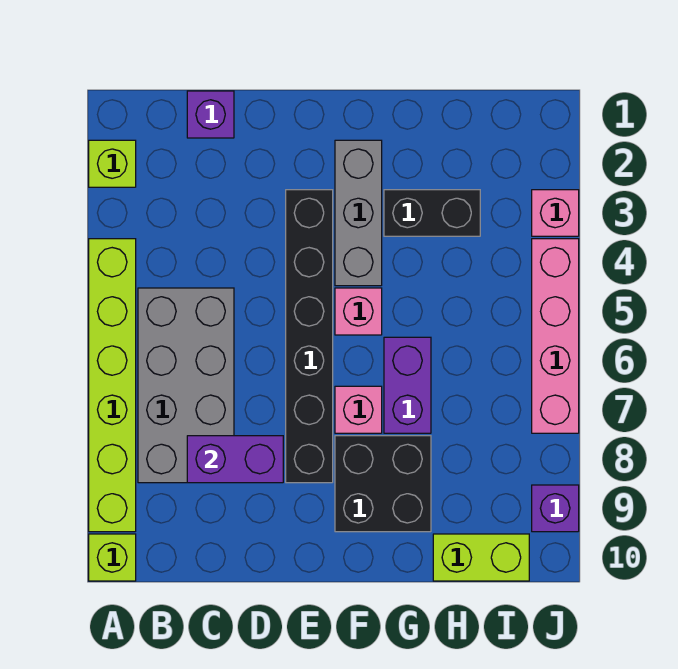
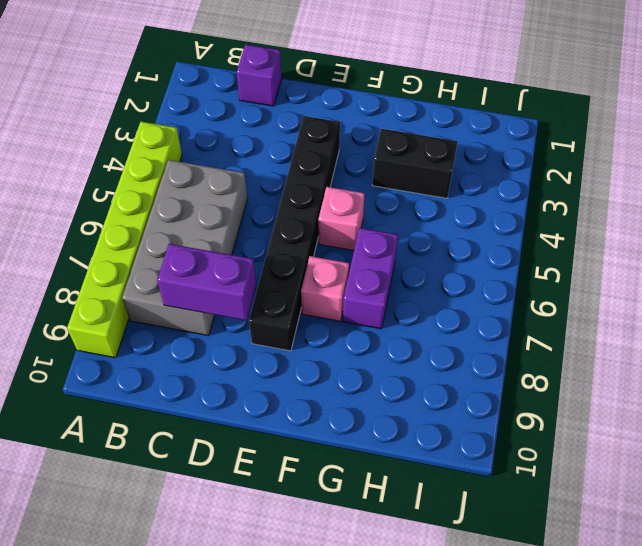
none -> lime brick A2 level 1
none -> lime brick A10 level 1
none -> grey brick F2:F4 level 1

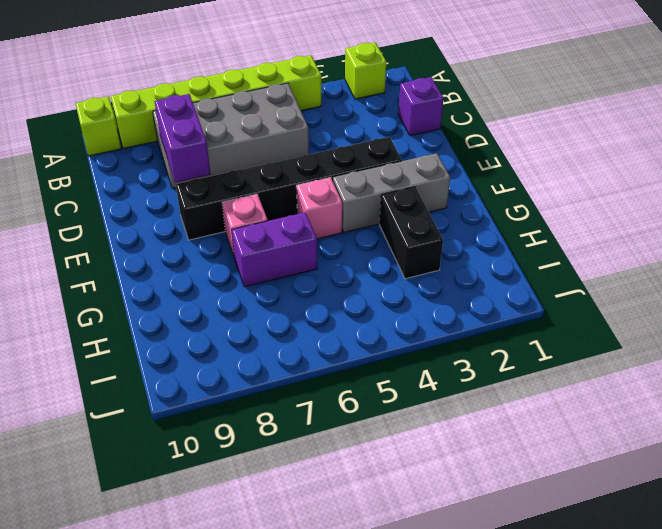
none -> black brick F8:G9 level 1
none -> lime brick H10:I10 level 1
none -> pink brick J3 level 1

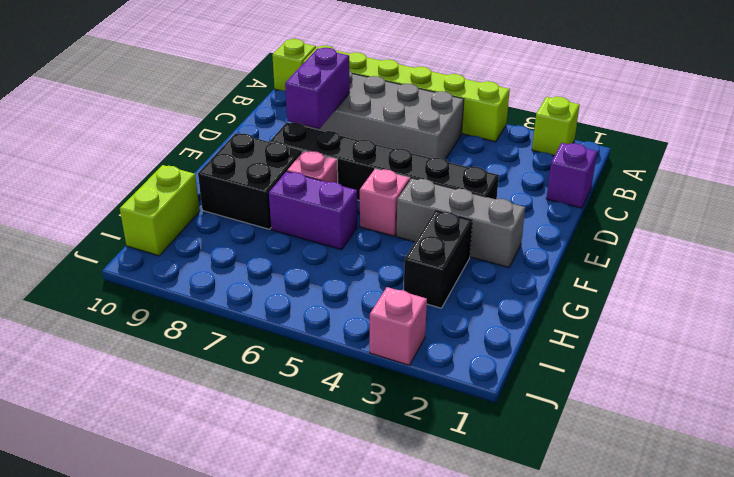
none -> pink brick J4:J7 level 1
none -> purple brick J9 level 1

